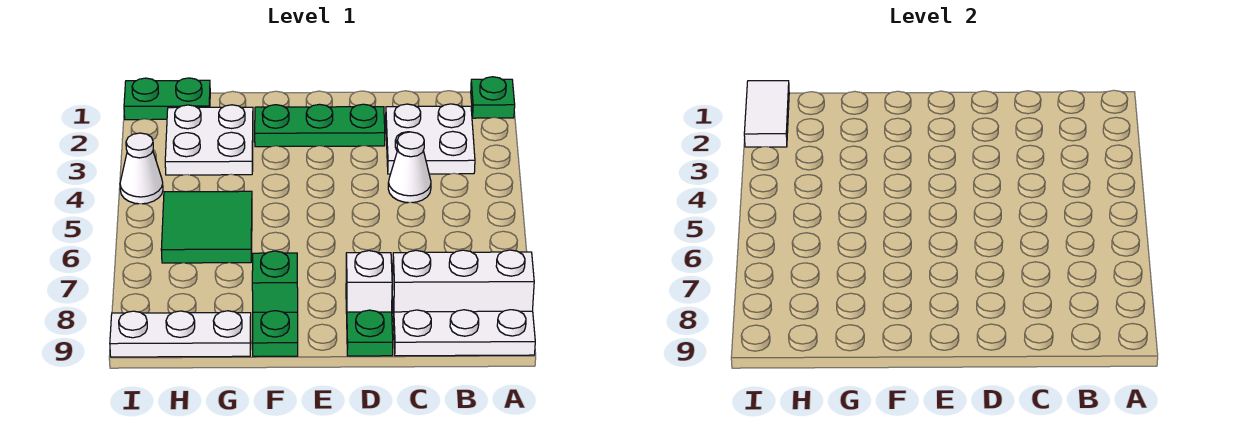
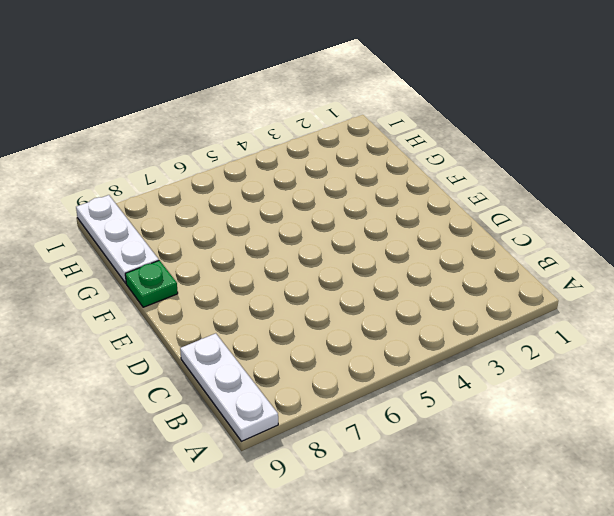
none -> green plate A1 level 1
none -> white brick A8:C8 level 1
none -> white plate B2:C3 level 1

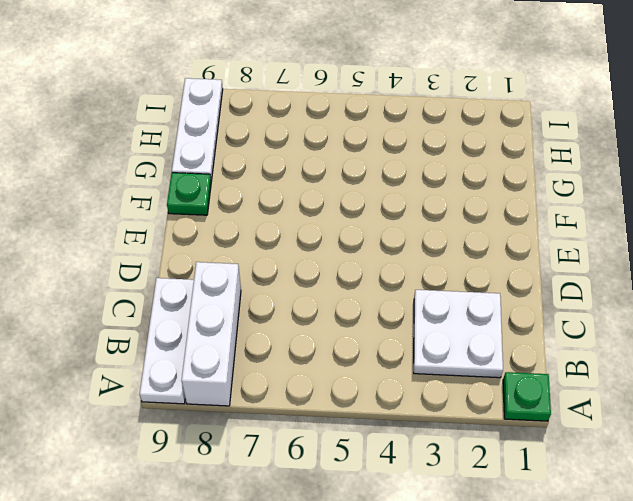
none -> white cone C4 level 1
none -> green plate D2:F2 level 1
none -> white brick D8 level 1

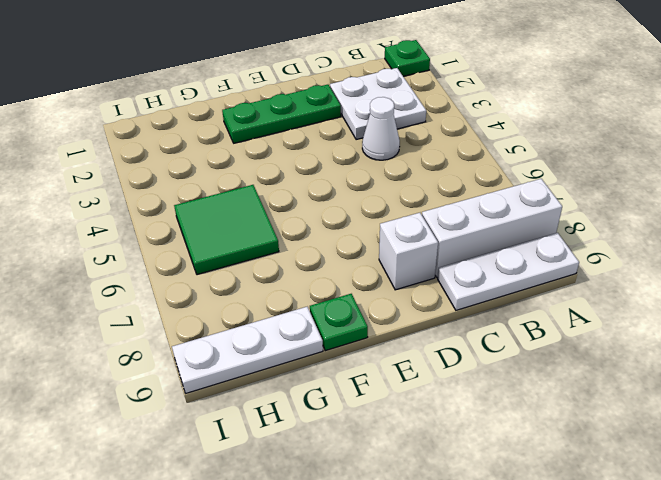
none -> green plate D9 level 1
none -> green brick F8 level 1
none -> white plate G2:H3 level 1

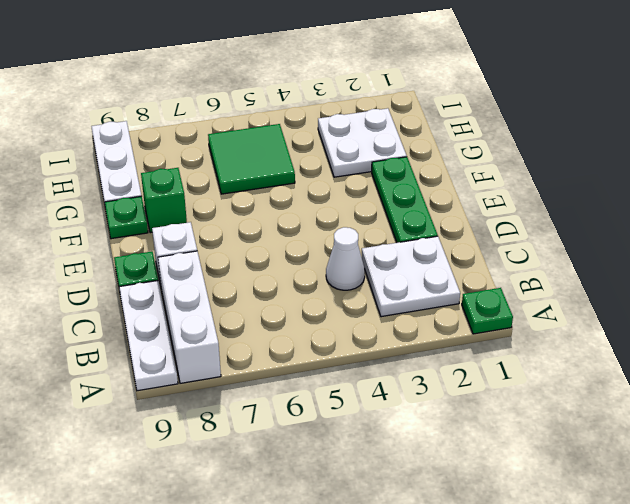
none -> green plate H1:I1 level 1
none -> white cone I4 level 1
none -> white tile I1:I2 level 2

